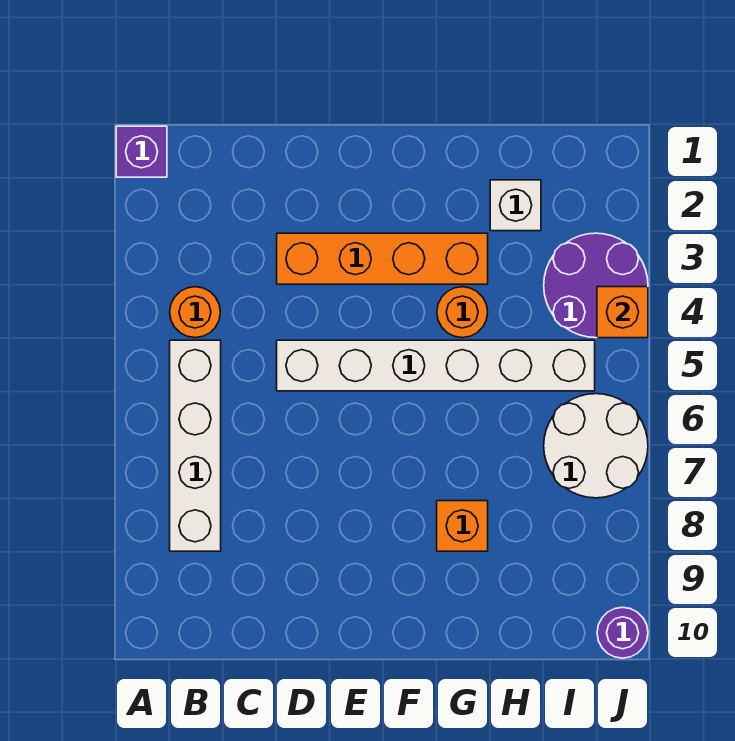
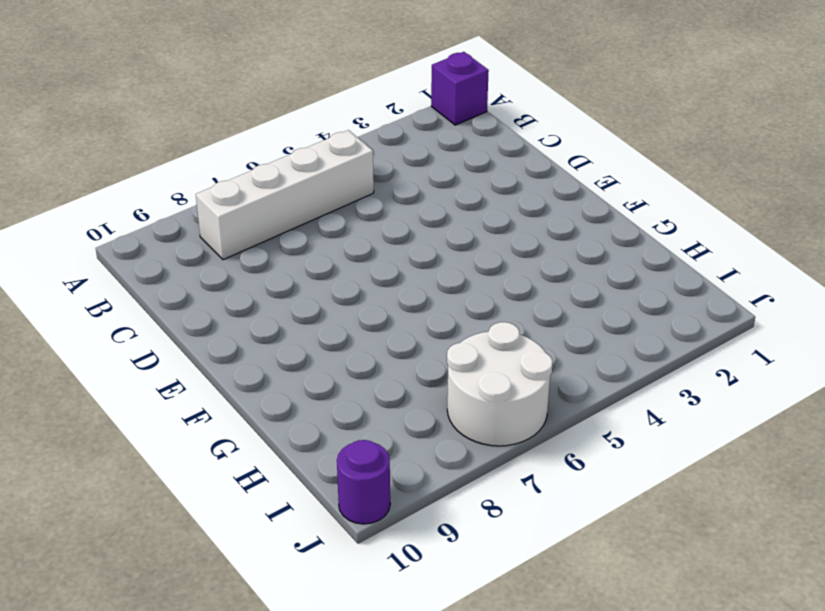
none -> orange round brick B4 level 1
none -> orange brick D3:G3 level 1
none -> white brick D5:I5 level 1

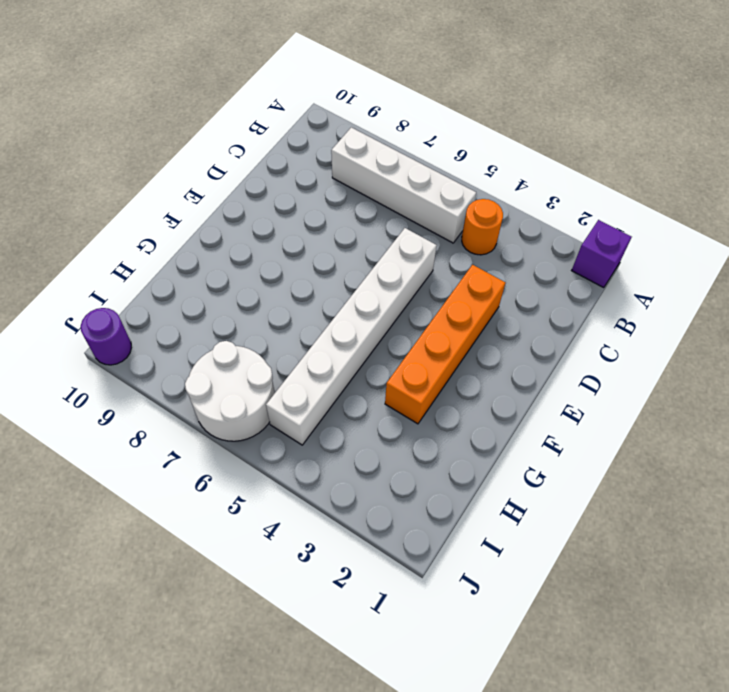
none -> orange round brick G4 level 1
none -> orange brick G8 level 1
none -> white brick H2 level 1

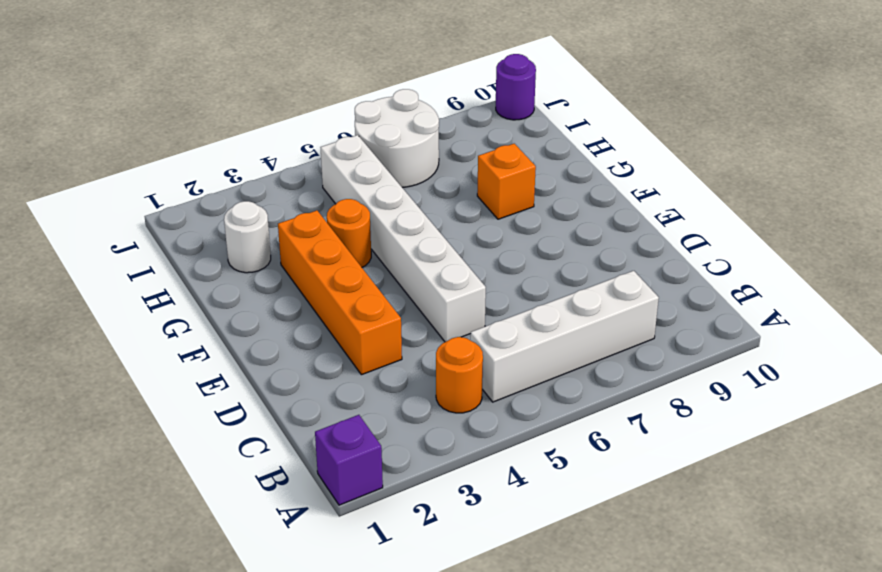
white round brick H2 level 1 -> white brick H2 level 1
none -> purple round brick I3:J4 level 1
none -> orange brick J4 level 2

